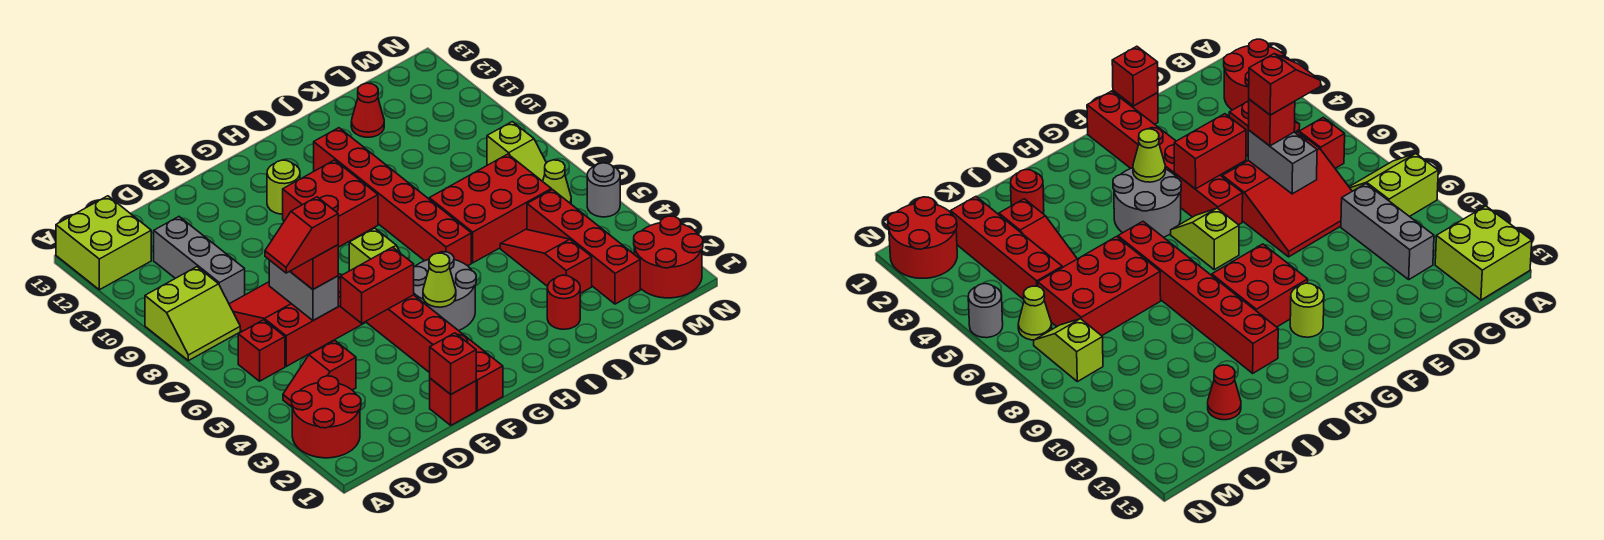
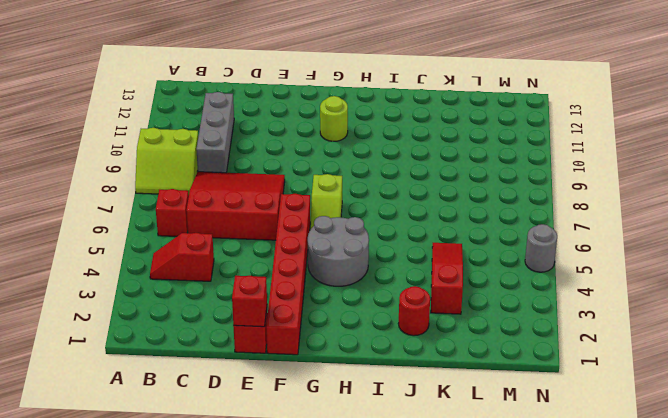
none -> red round brick A2:B3 level 1
none -> lime brick A12:B13 level 1
none -> red brick G9:H10 level 1

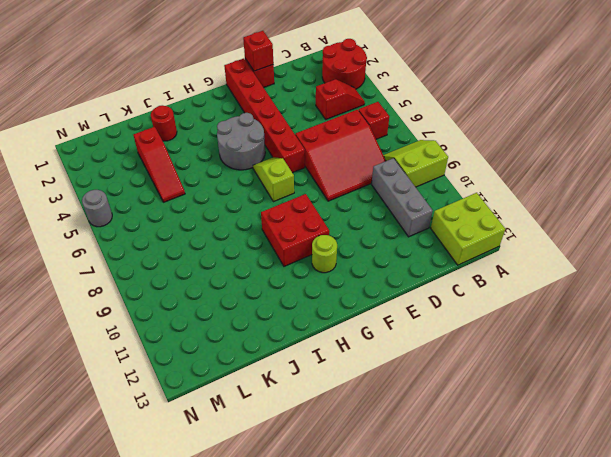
none -> red brick I6:I11 level 1
none -> red brick J6:L7 level 1
none -> red cone K12 level 1

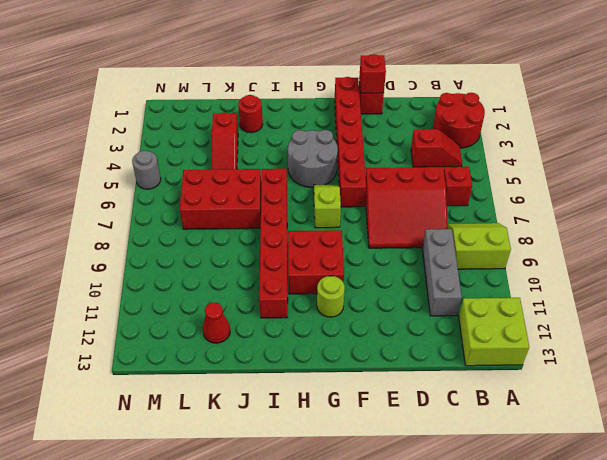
none -> red brick L2:L5 level 1
none -> red round brick M1:N2 level 1
none -> lime cone M6 level 1

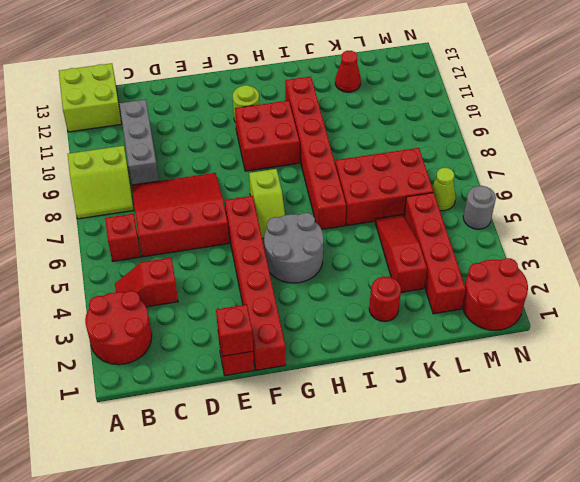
none -> lime slope M7:M8 level 1 top 8
none -> grey brick D6:D7 level 2
none -> red brick E5:F5 level 2

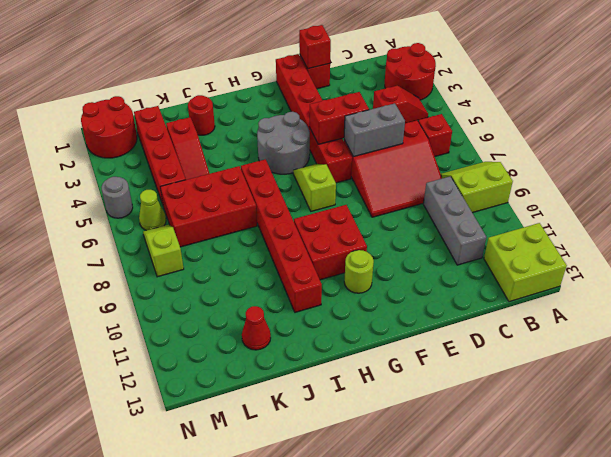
grey brick D6:E6 level 2 -> grey brick D6:D7 level 2
none -> lime cone G4 level 2
none -> red brick D6 level 3
none -> red slope C6:D6 level 4 top D

